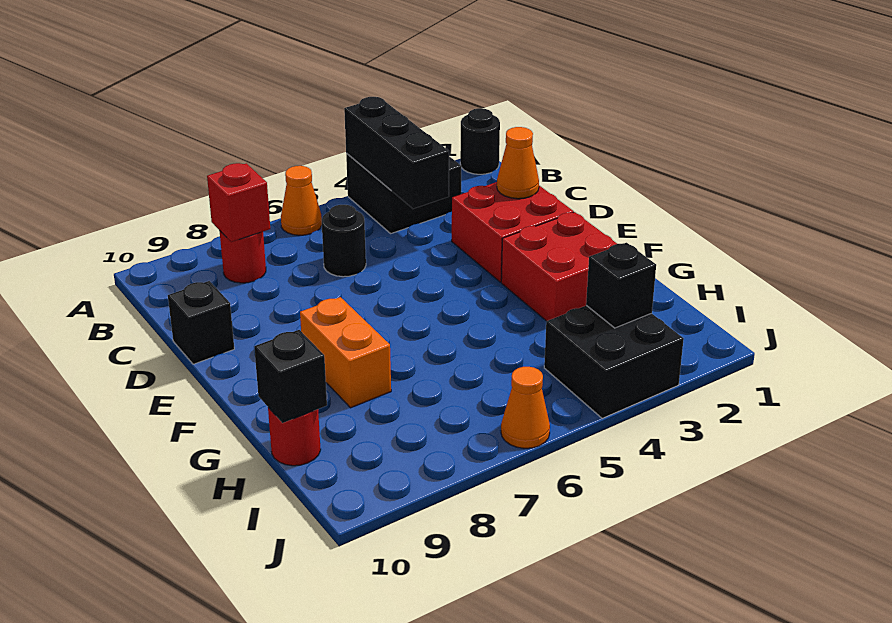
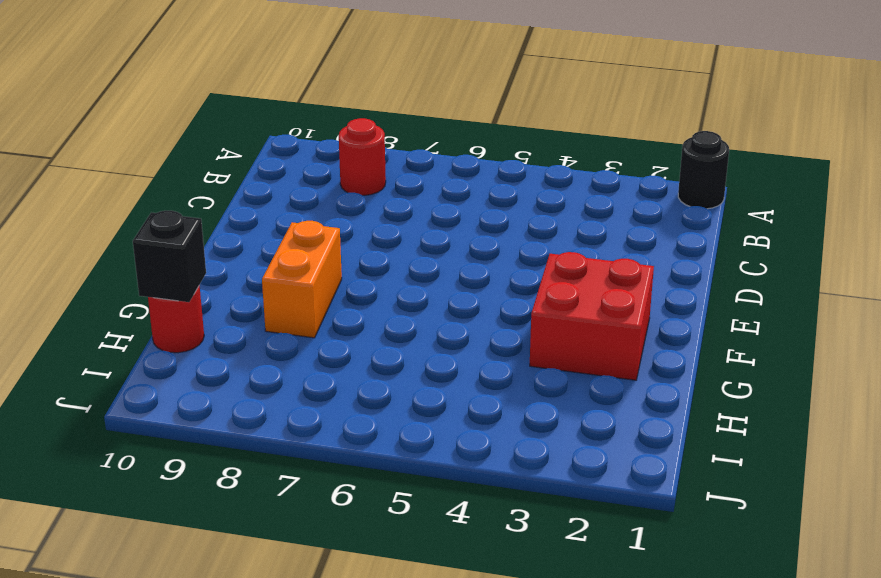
none -> black brick A3:B4 level 1
none -> orange cone A6 level 1
none -> black round brick C6 level 1

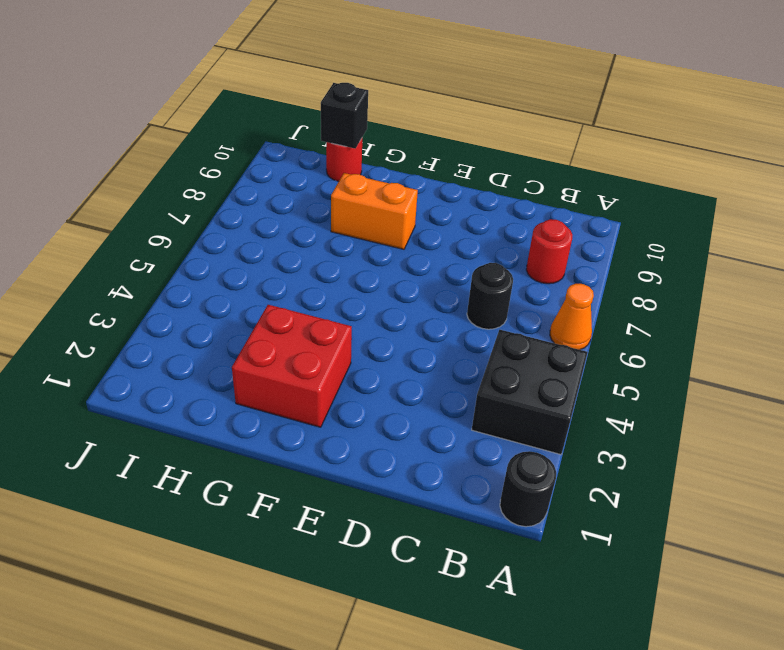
none -> red brick D2:E3 level 1
none -> black brick D10 level 1
none -> black brick I3:J4 level 1

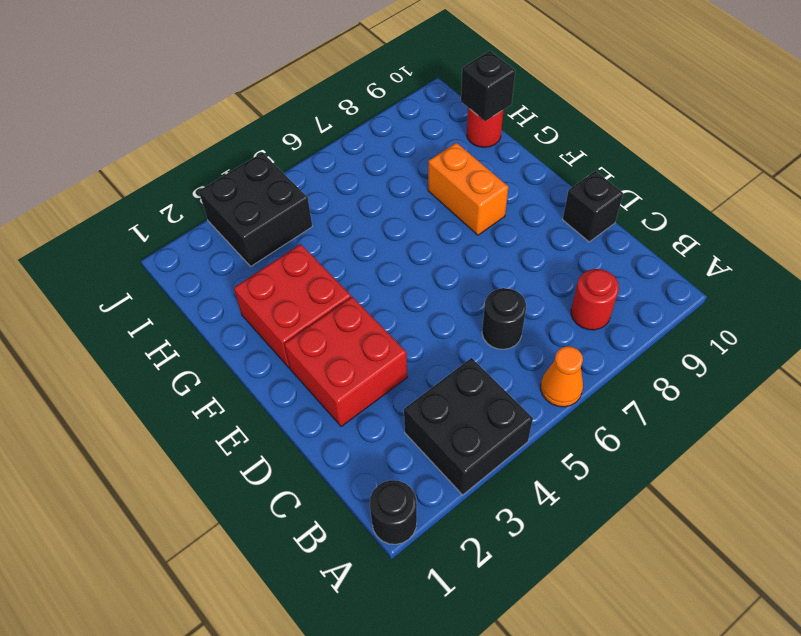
none -> orange cone J6 level 1
none -> black brick A4:C4 level 2
none -> red brick B8 level 2

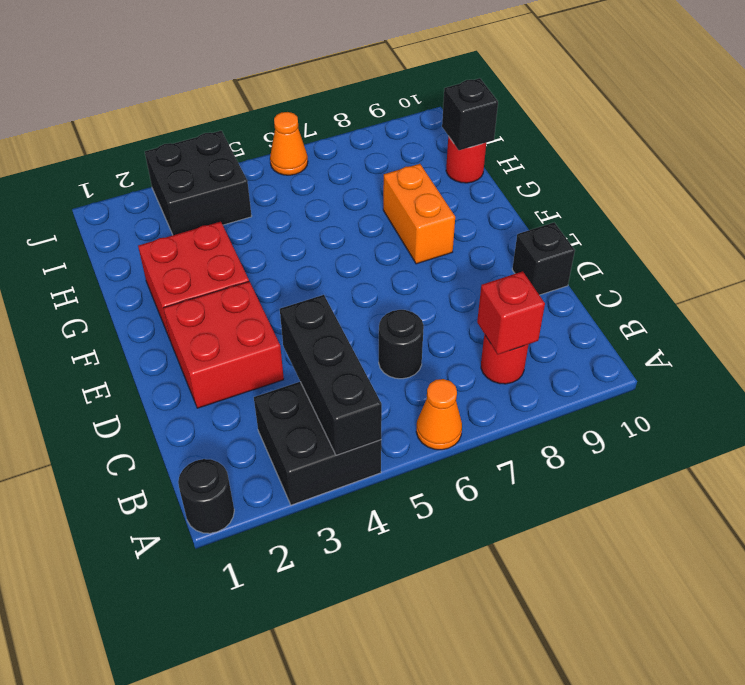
none -> orange cone D2 level 2
none -> black brick I3 level 2

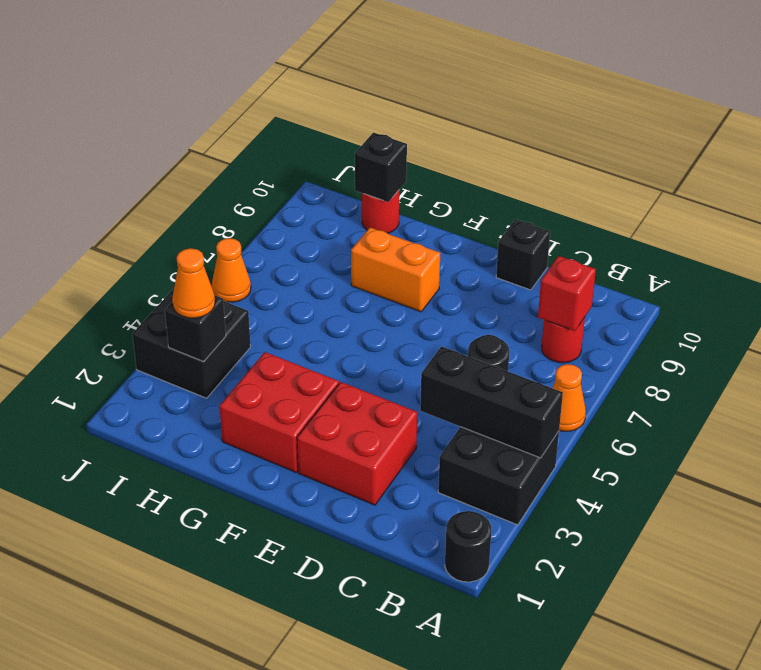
orange cone I3 level 3 -> orange cone D2 level 2

